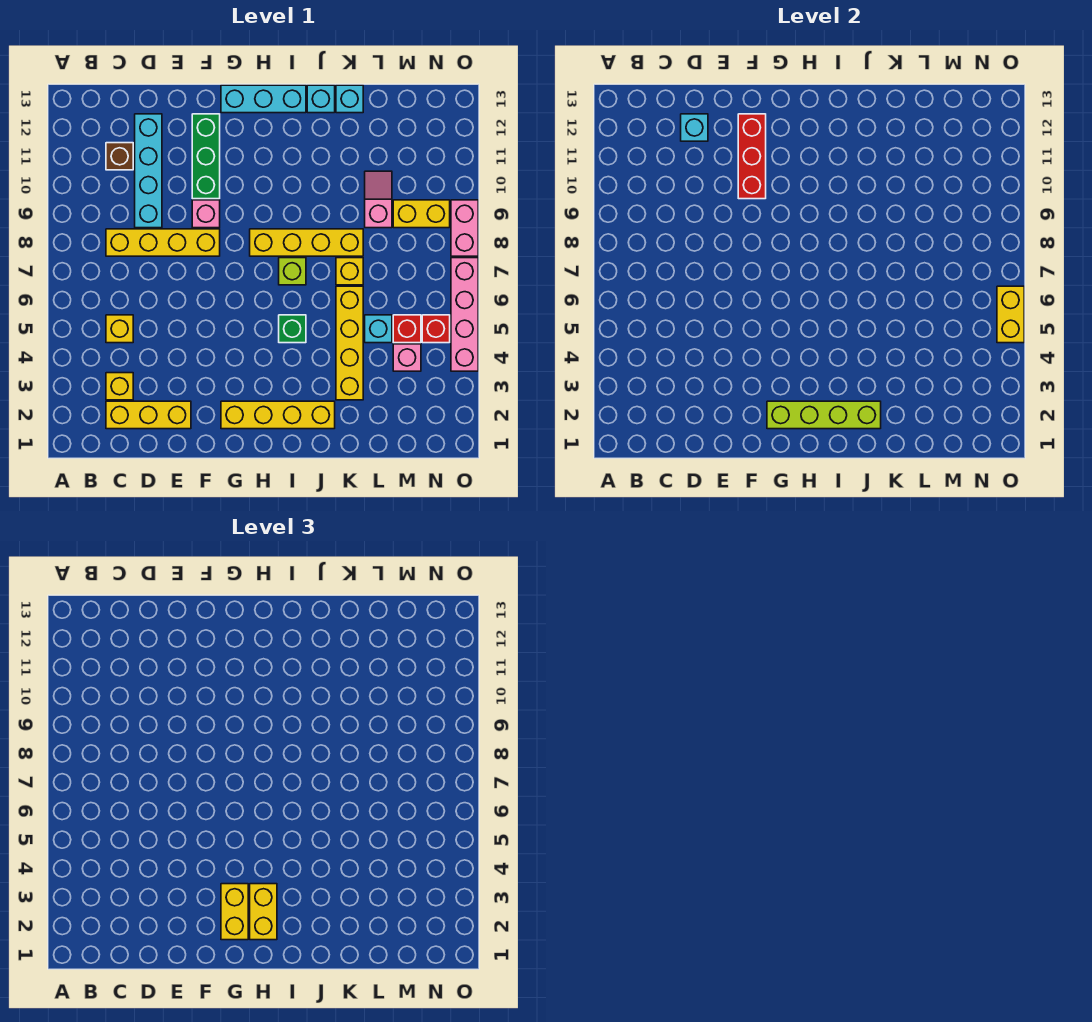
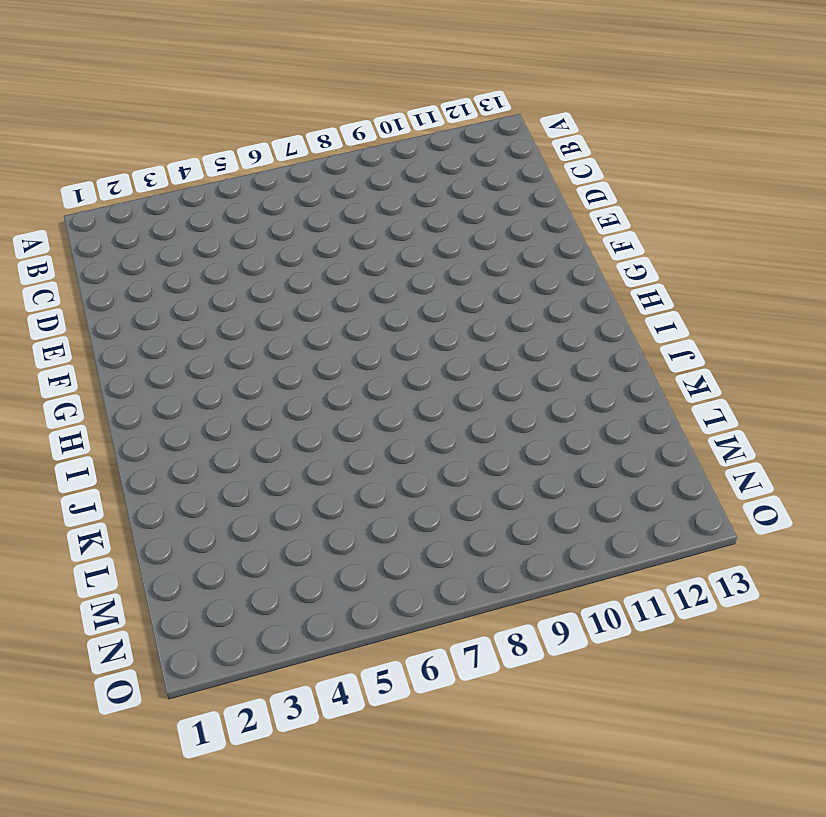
none -> yellow brick C2:E2 level 1
none -> yellow brick C3 level 1
none -> yellow brick C5 level 1
none -> yellow brick C8:F8 level 1

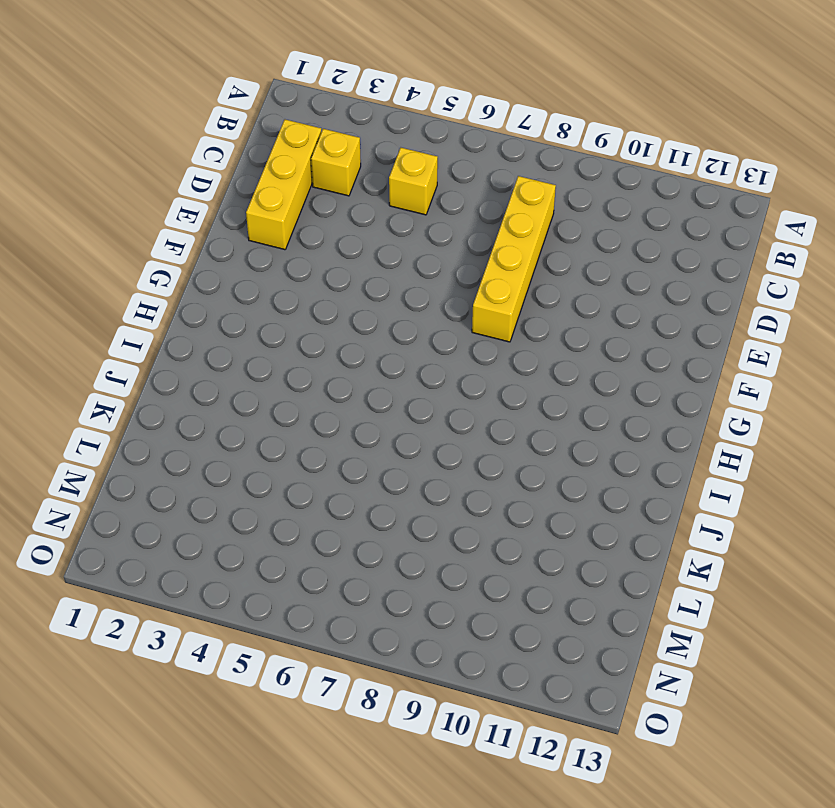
none -> brown brick C11 level 1
none -> cyan brick D9:D12 level 1
none -> pink brick F9 level 1
none -> green brick F10:F12 level 1

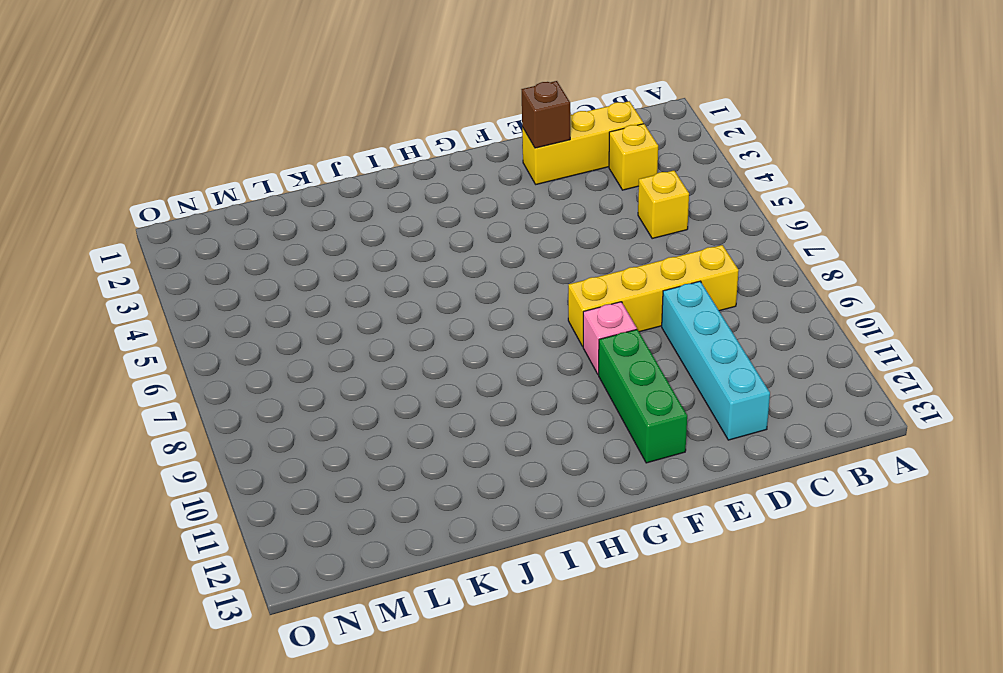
brown brick E2 level 2 -> brown brick C11 level 1
none -> yellow brick G2:J2 level 1
none -> cyan brick G13:I13 level 1
none -> yellow brick H8:K8 level 1
none -> green brick I5 level 1

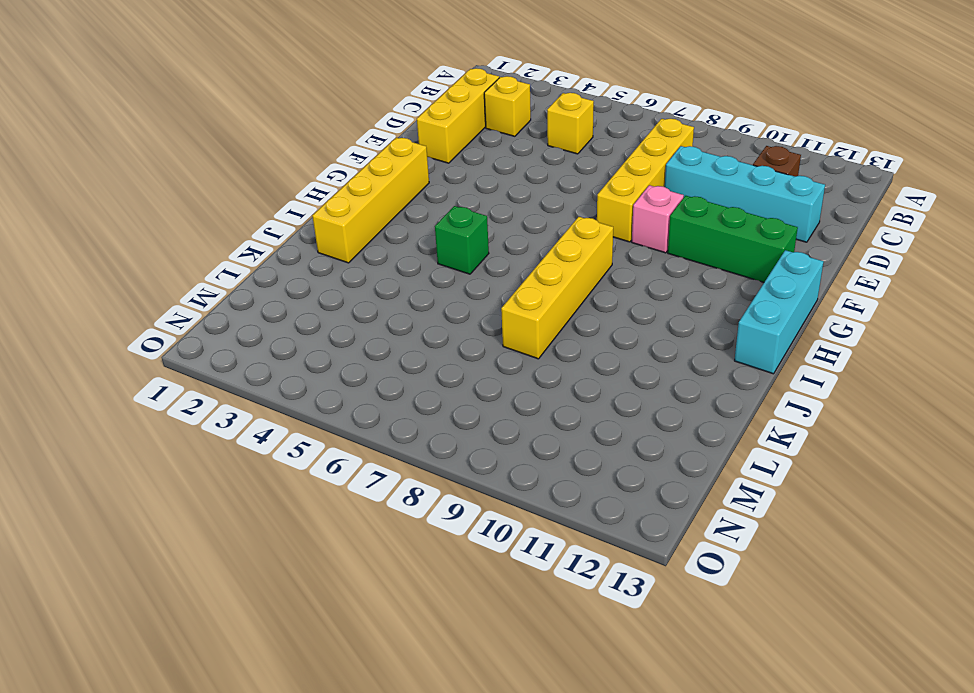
none -> lime brick I7 level 1
none -> cyan brick J13 level 1
none -> yellow brick K3:K6 level 1
none -> yellow brick K7 level 1

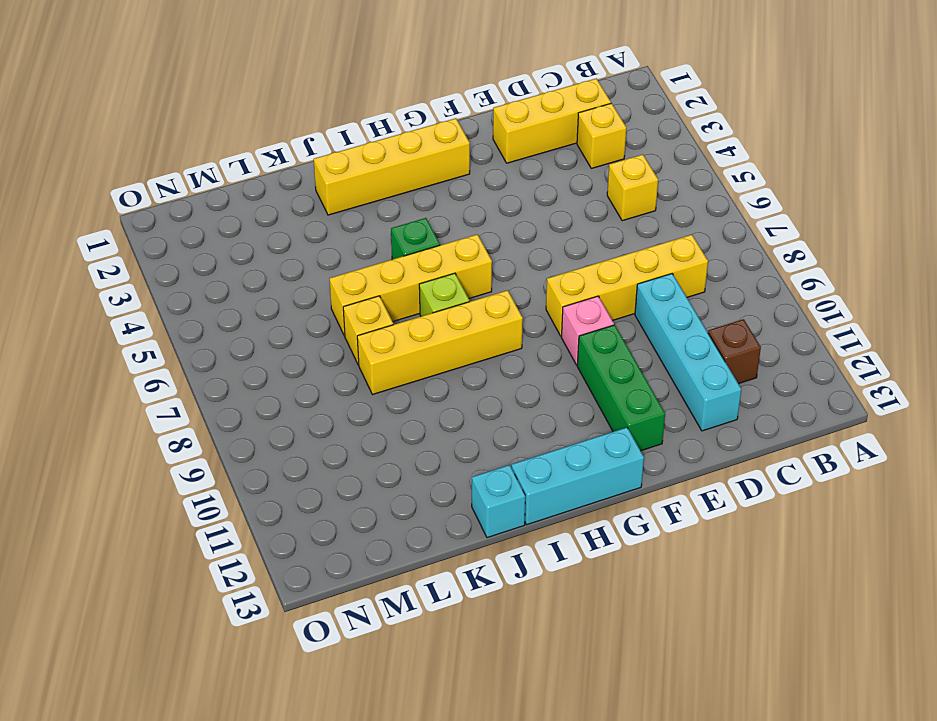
yellow brick H6:K6 level 1 -> yellow brick K3:K6 level 1
none -> cyan brick K13 level 1
none -> cyan brick L5 level 1
none -> pink slope L9:L10 level 1 top 9
none -> pink brick M4 level 1

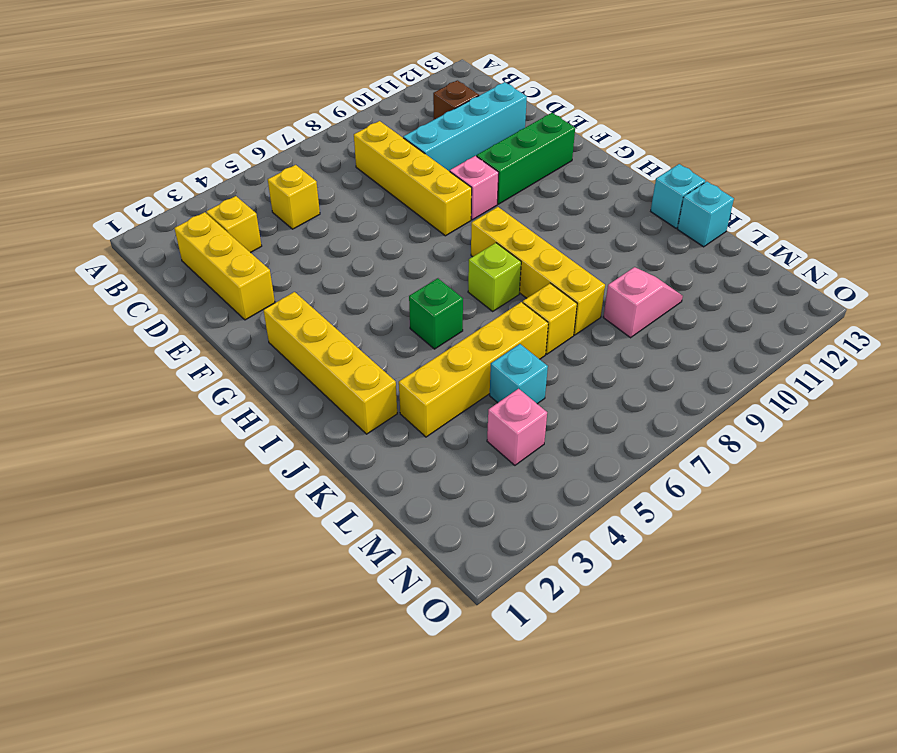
none -> cyan brick G13:I13 level 1
none -> red brick M5 level 1
none -> yellow brick M9:N9 level 1
none -> red brick N5 level 1

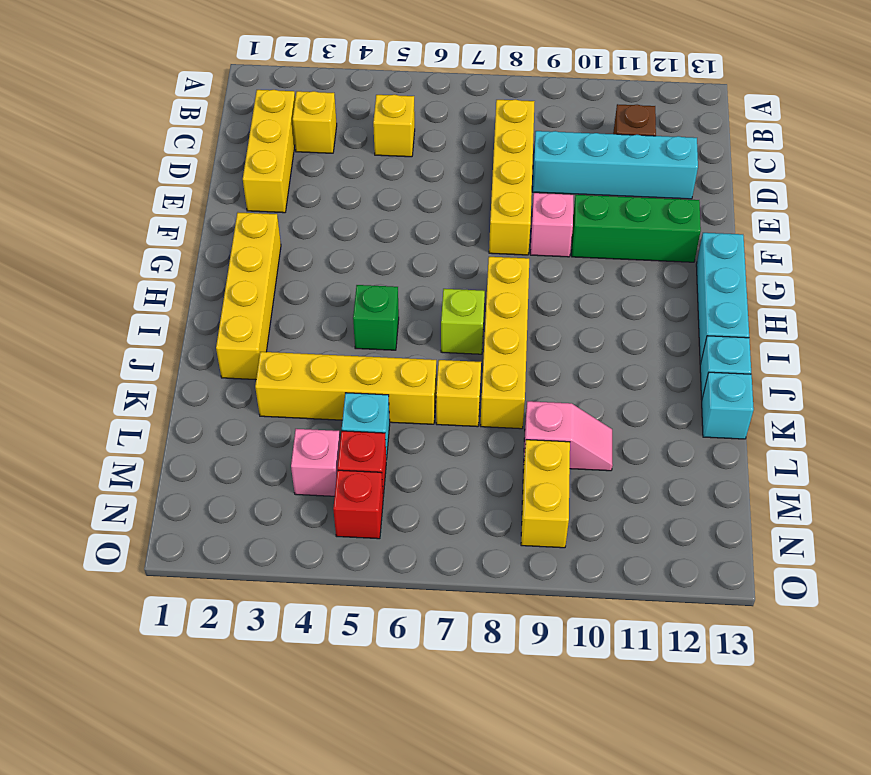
none -> pink brick O4:O7 level 1
none -> pink brick O8:O9 level 1
none -> cyan brick D12 level 2
none -> red brick F10:F12 level 2

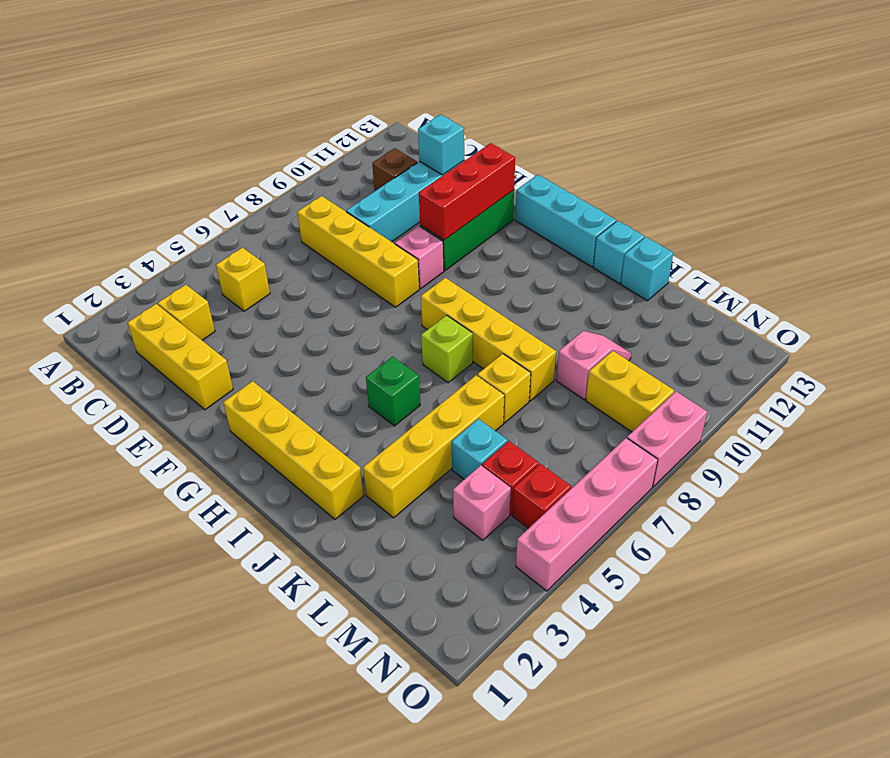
none -> lime brick G2:J2 level 2
none -> yellow brick O5:O6 level 2
none -> yellow brick G2:G3 level 3
none -> yellow brick H2:H3 level 3

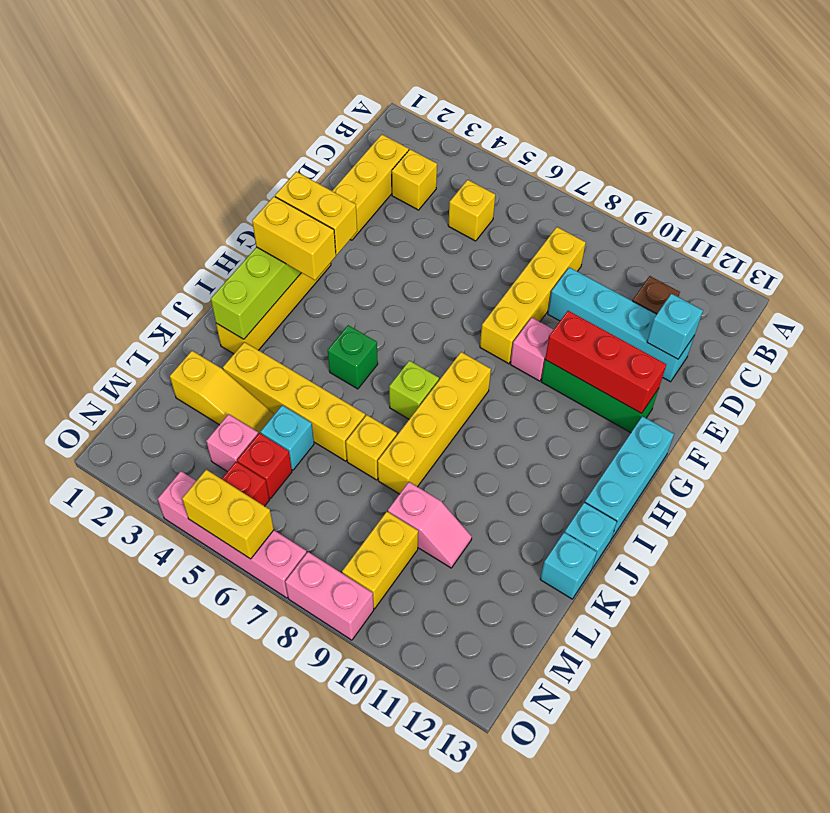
yellow slope L2:L4 level 1 top 2 -> none

